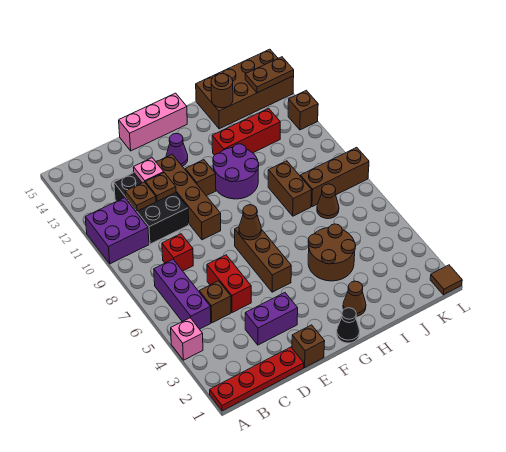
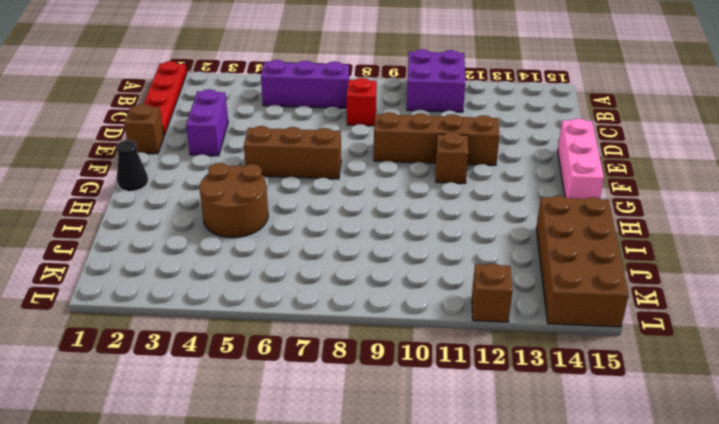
none -> pink brick A4 level 1
none -> brown brick C5 level 1
none -> black brick C10:D12 level 1
none -> red brick D5:D6 level 1

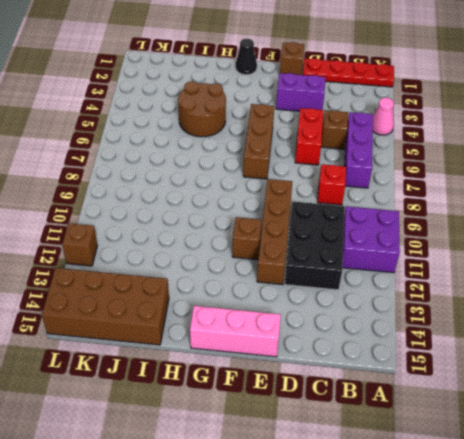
pink cone A4 level 1 -> pink brick A4 level 1
none -> purple cone F13 level 1
none -> purple round brick G10:H11 level 1
none -> brown cone H2 level 1
none -> red brick H12:J12 level 1

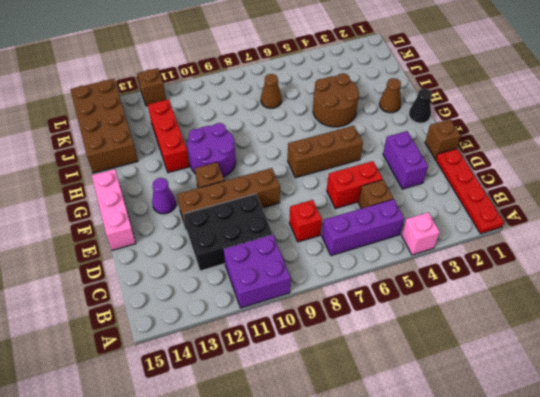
none -> brown brick I8:I9 level 1
none -> brown brick J8:L8 level 1
none -> brown tile L1 level 1
none -> brown plate C11 level 2

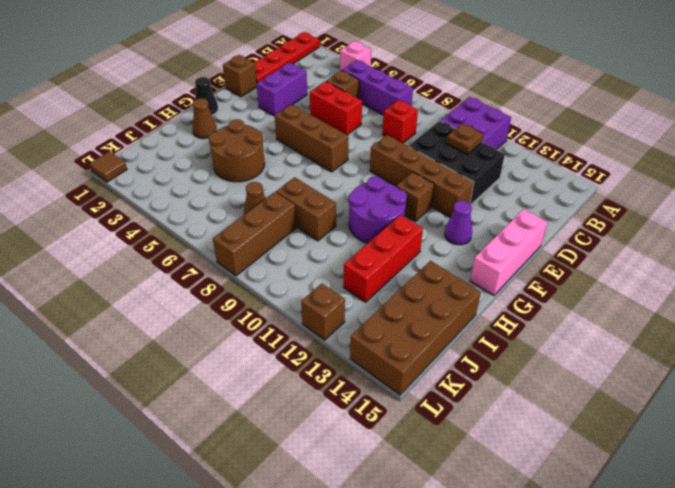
none -> brown plate D11 level 2
none -> pink plate D12 level 2
none -> brown cone F7 level 2
none -> brown round brick I14 level 2

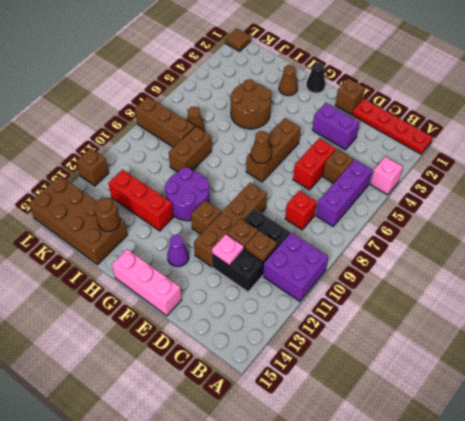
none -> brown plate K14:L14 level 2

